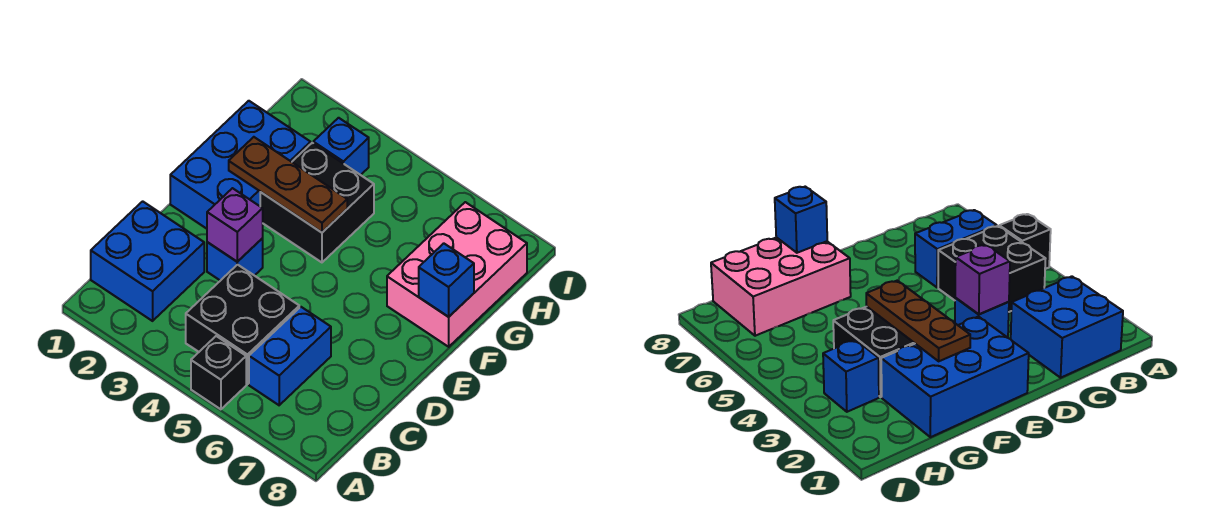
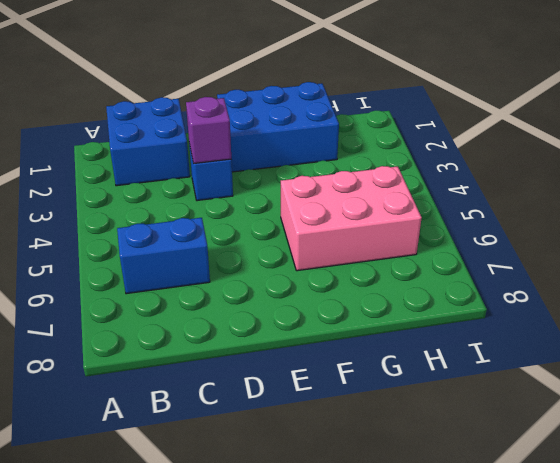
pink brick F5:H6 level 1 -> pink brick F7:H8 level 1
none -> black brick A5 level 1
none -> black brick B4:C5 level 1
none -> black brick F3:G4 level 1

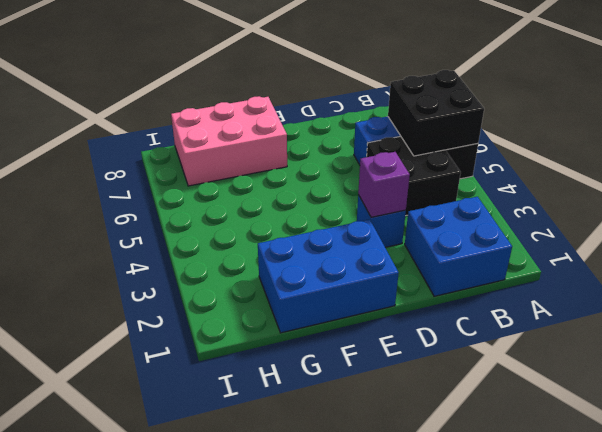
black brick A5:B6 level 2 -> black brick F3:G4 level 1
none -> blue brick H3 level 1
none -> brown plate F2:F4 level 2
none -> blue brick F8 level 2

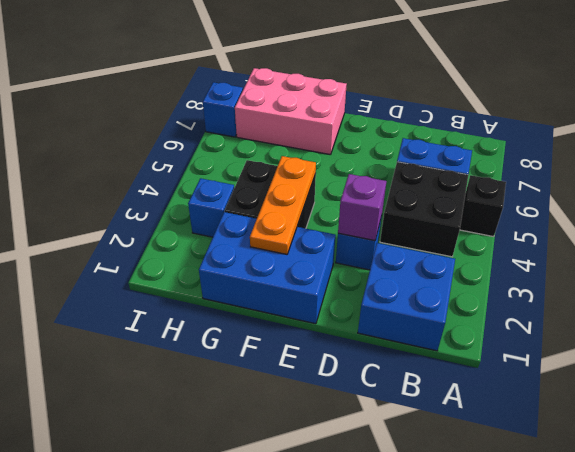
orange plate F2:F4 level 2 -> brown plate F2:F4 level 2
blue brick I7 level 1 -> blue brick F8 level 2

